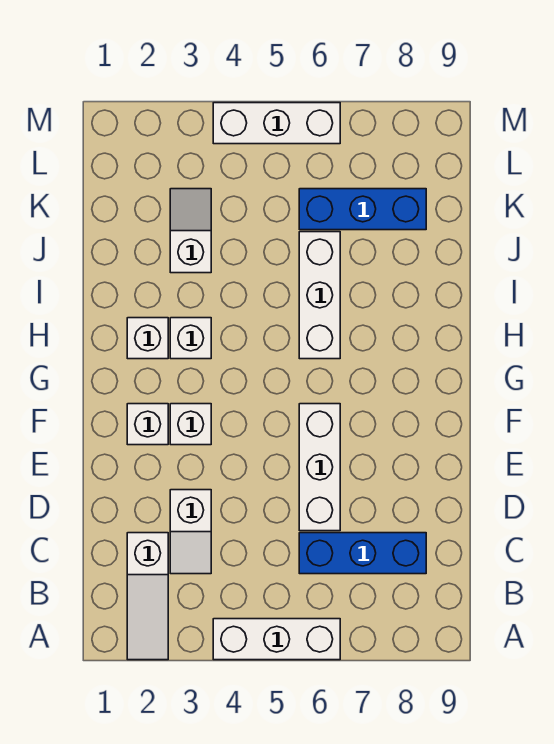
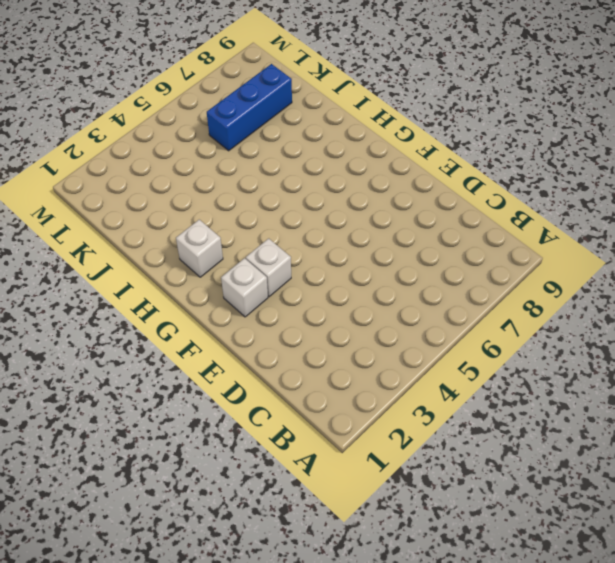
none -> white slope A2:C2 level 1 top C
none -> white brick A4:A6 level 1
none -> white slope C3:D3 level 1 top D

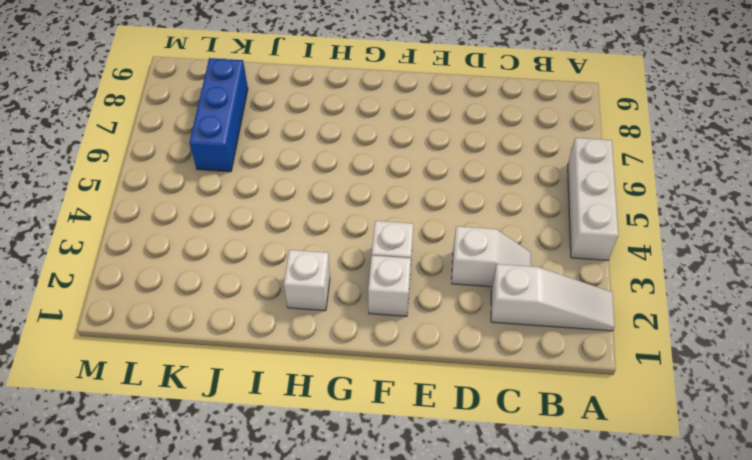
none -> blue brick C6:C8 level 1
none -> white brick D6:F6 level 1
none -> white brick H3 level 1

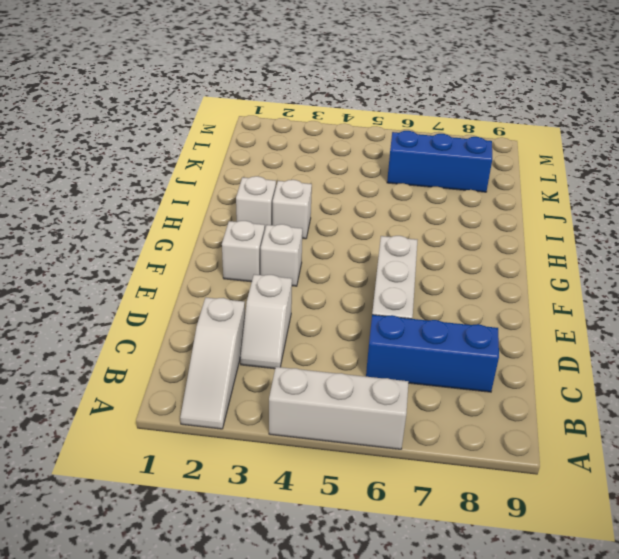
none -> white brick H6:J6 level 1
none -> white slope J3:K3 level 1 top J
none -> white brick M4:M6 level 1

